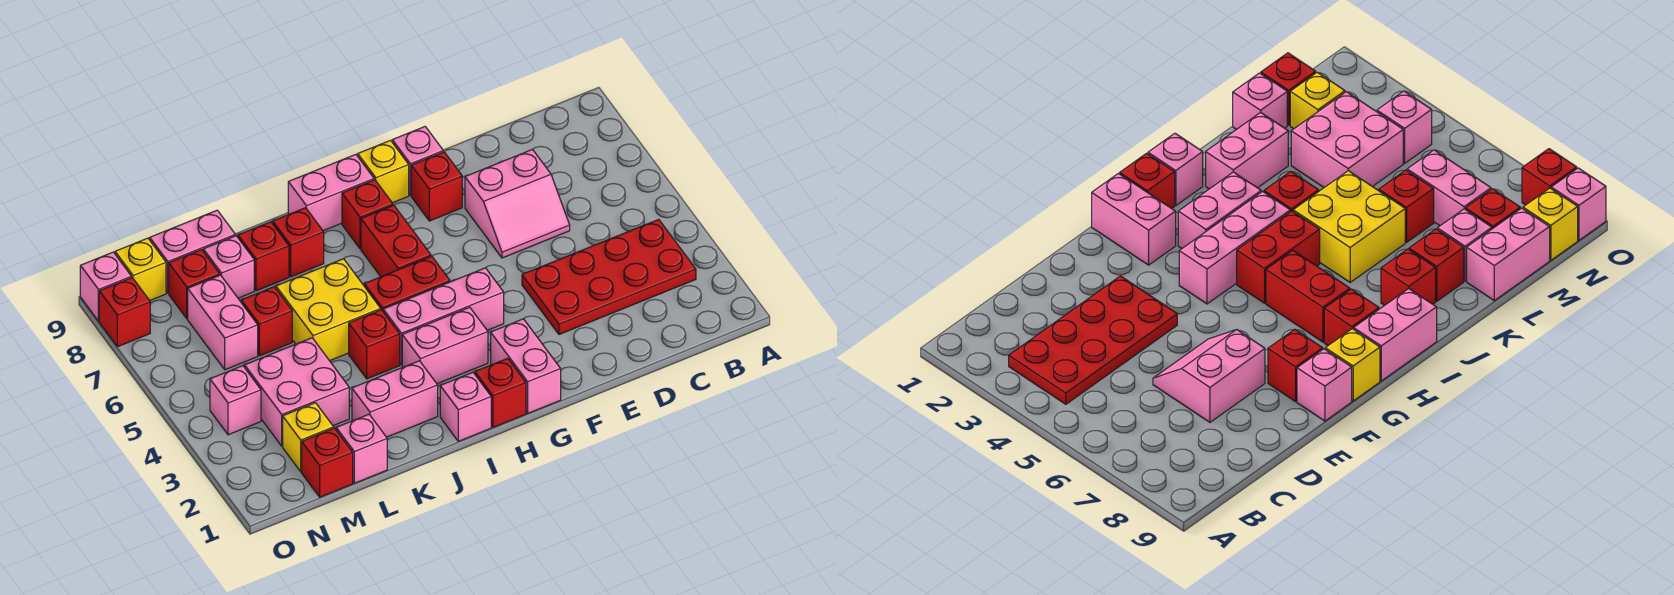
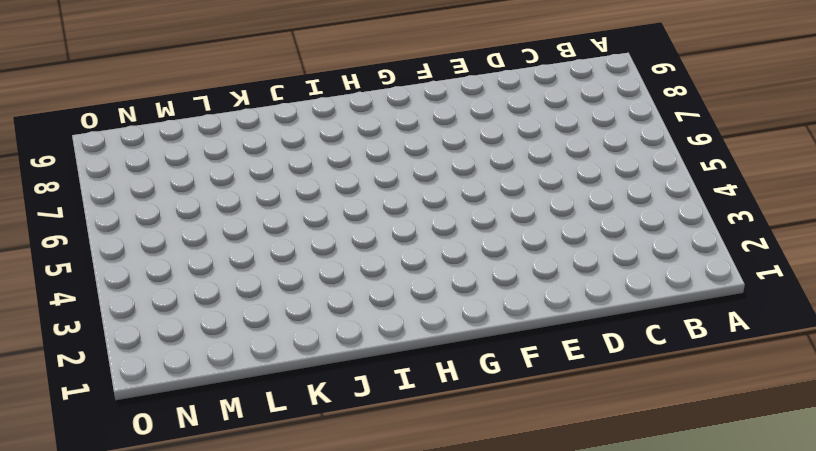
none -> red plate B3:E4 level 1
none -> pink slope D6:E7 level 1 top 7
none -> red brick F8 level 1
none -> pink brick F9 level 1

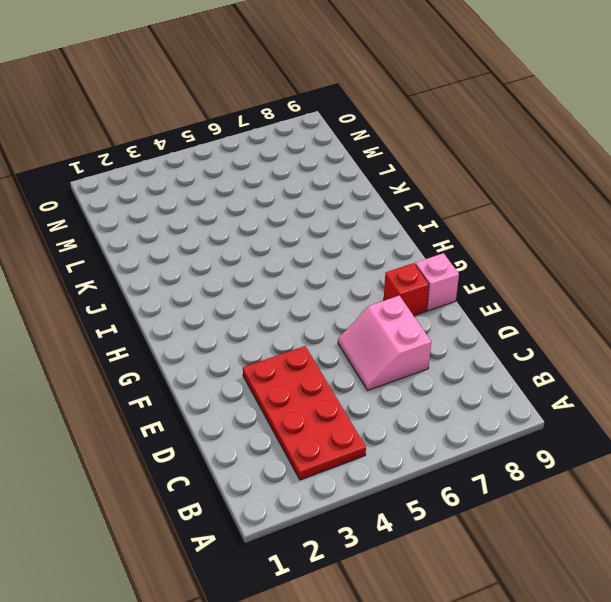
none -> pink brick G1:G2 level 1
none -> pink brick G4:I4 level 1
none -> yellow brick G9 level 1
none -> red brick H1 level 1

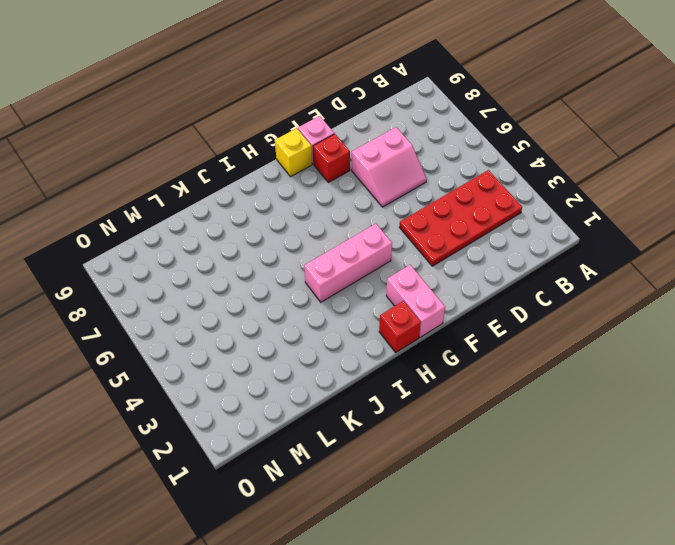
none -> pink brick H3:I3 level 1
none -> red brick H5:I5 level 1
none -> red brick H6:H7 level 1
none -> red brick H8 level 1

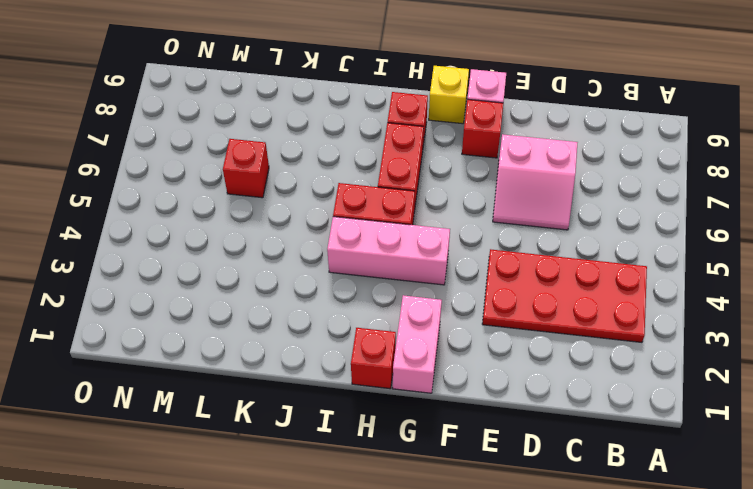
none -> pink brick H3:I3 level 1
none -> pink brick H9:I9 level 1
none -> pink brick I1 level 1
none -> pink brick J2:K2 level 1

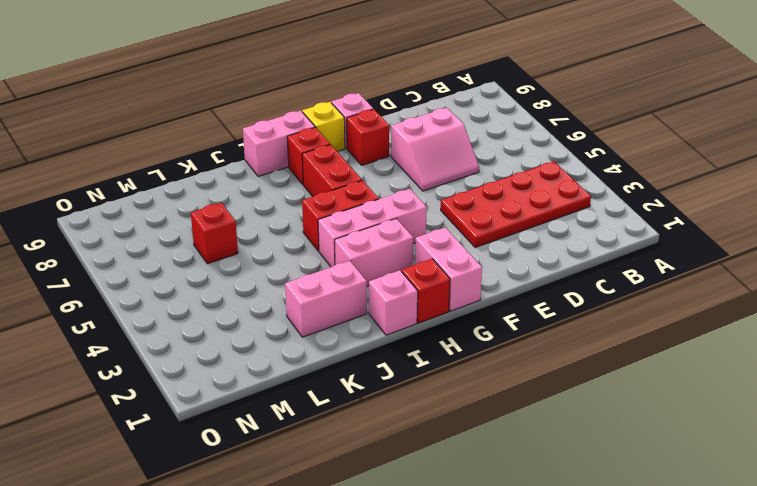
none -> red brick J4 level 1
none -> yellow brick J5:K6 level 1
none -> red brick J8 level 1
none -> red brick K8 level 1

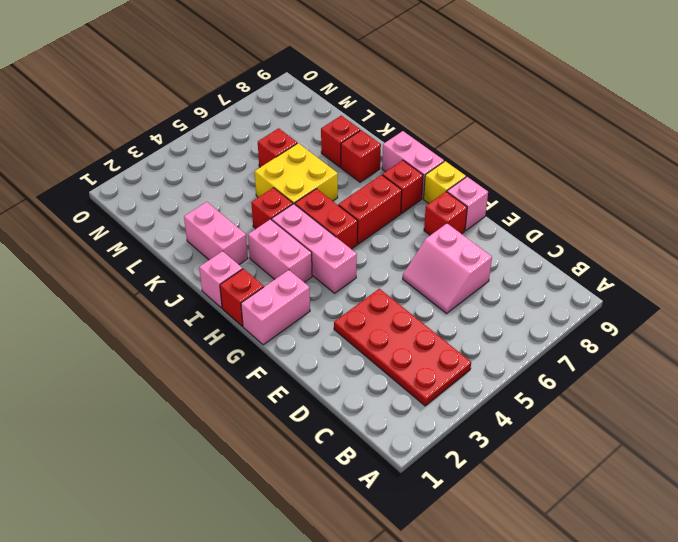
none -> pink brick L1 level 1
none -> pink brick L3:M4 level 1
none -> pink brick L8 level 1
none -> pink brick L9:M9 level 1

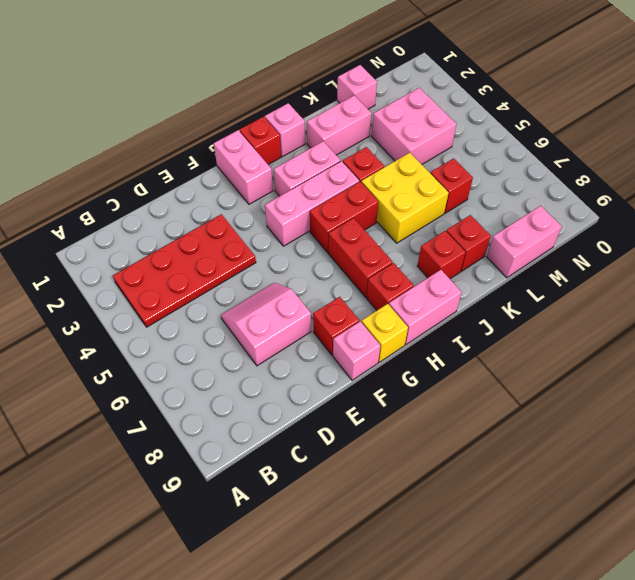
none -> pink brick L8 level 1
none -> red brick M1 level 1
none -> yellow brick M2 level 1
none -> pink brick M6:M7 level 1

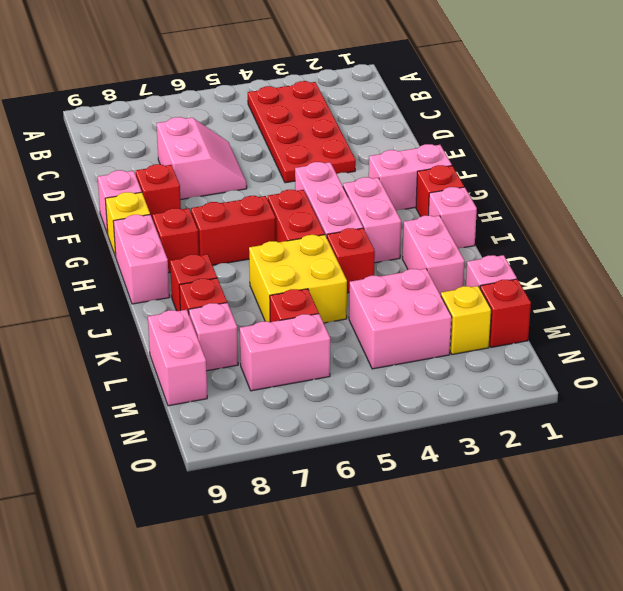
none -> red brick M8 level 1
none -> pink brick N4 level 1
none -> yellow brick N9 level 1
none -> red brick O8 level 1

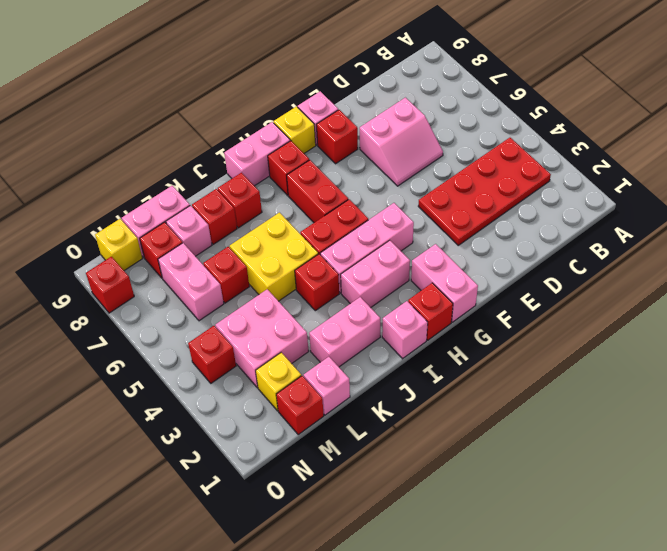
red brick N4 level 1 -> pink brick N4 level 1
none -> pink brick O9 level 1

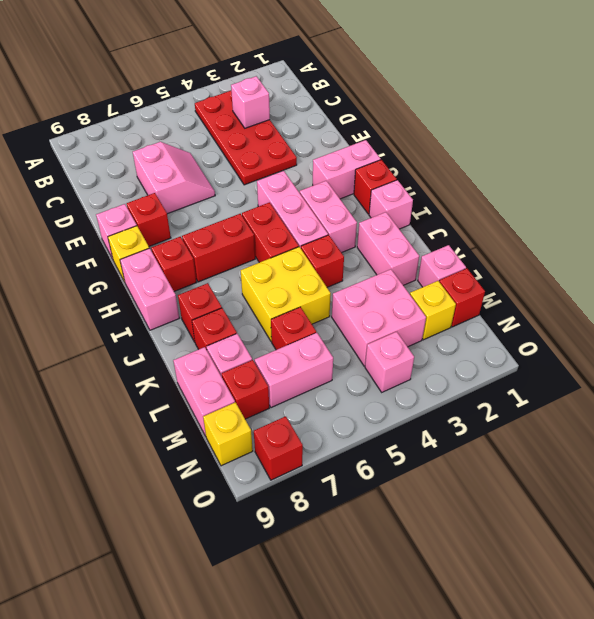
pink brick C3 level 2 -> pink brick O9 level 1

